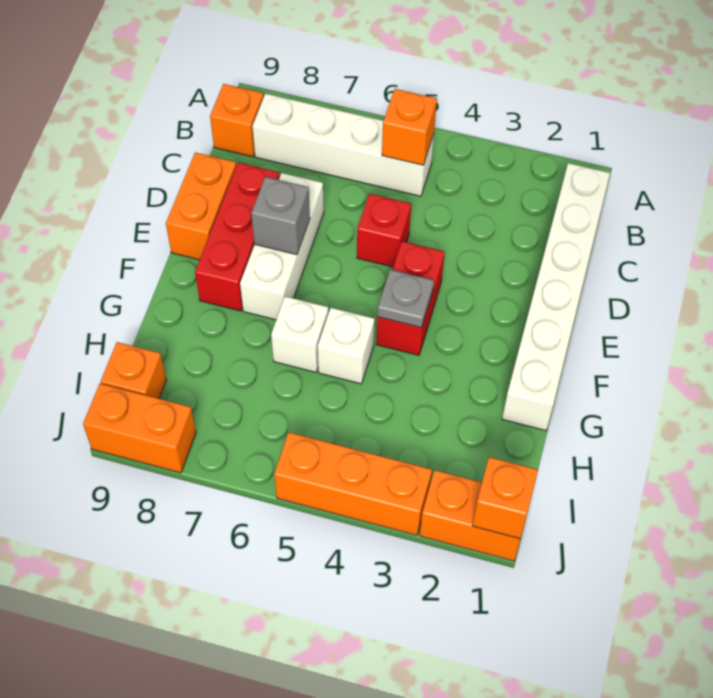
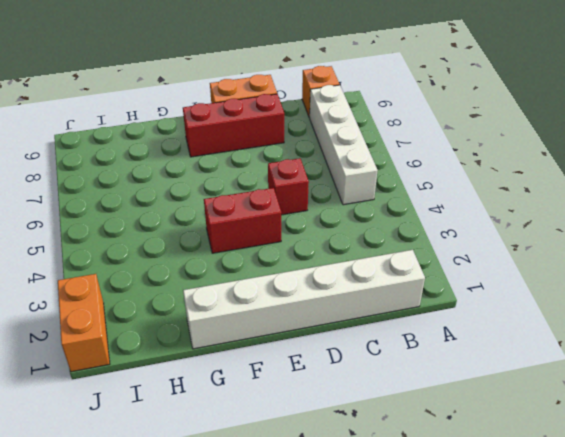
none -> white brick D7:F7 level 1
none -> white brick G5 level 1
none -> white brick G6 level 1

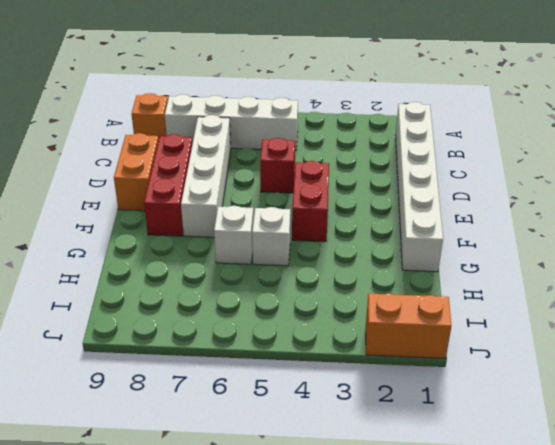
white brick C7:F7 level 1 -> white brick D7:F7 level 1
none -> orange brick I9 level 1
none -> orange brick J3:J5 level 1
none -> orange brick J8:J9 level 1

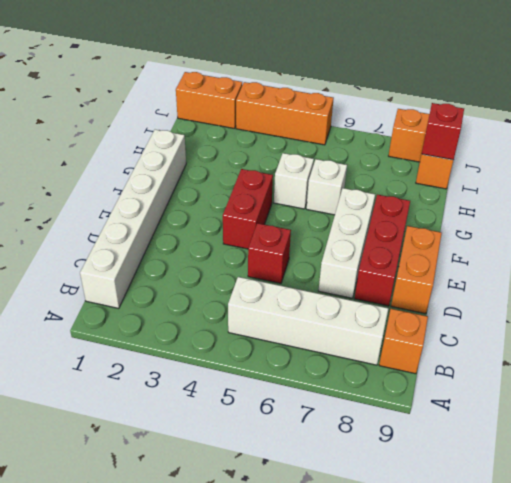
red brick I9 level 2 -> none
none -> orange brick B5 level 2
none -> grey brick E7 level 2
none -> grey plate F4 level 2

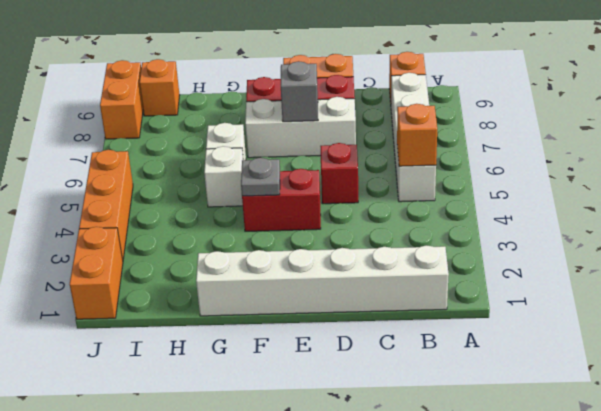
none -> orange brick J1 level 2

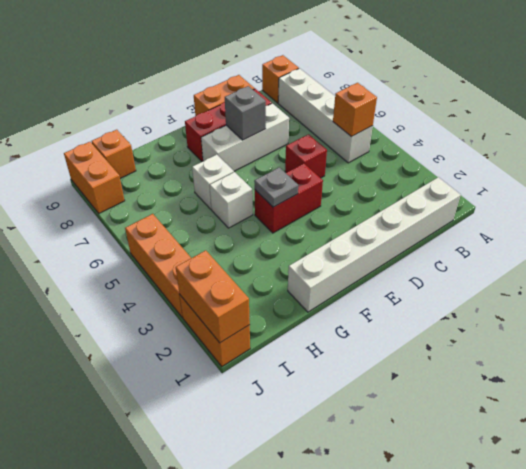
orange brick J1:J2 level 2 -> orange brick J1 level 2

